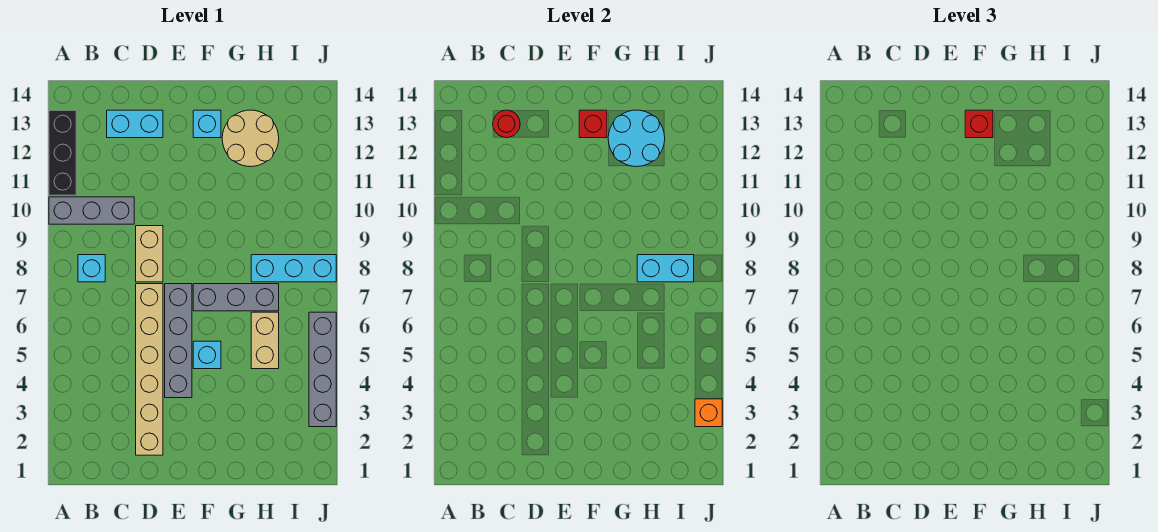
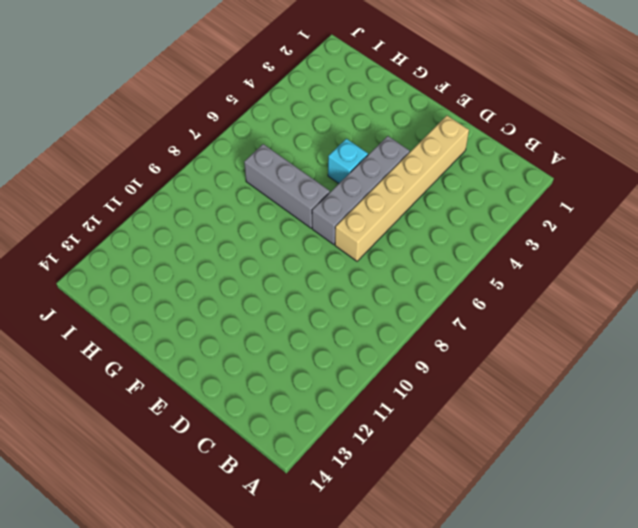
none -> grey brick A10:C10 level 1
none -> black brick A11:A13 level 1
none -> cyan brick B8 level 1

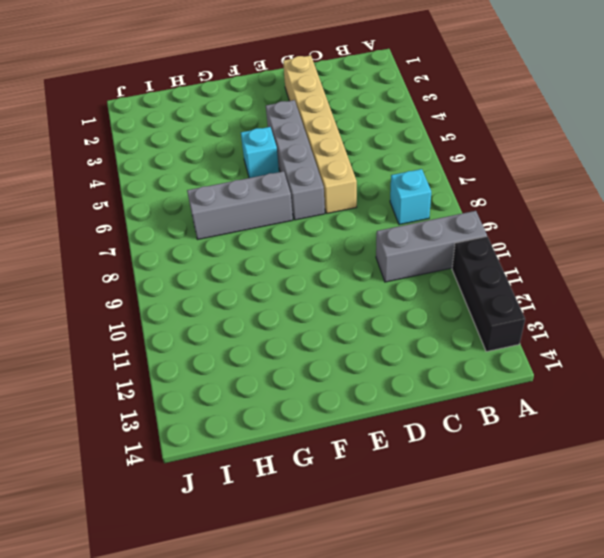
none -> cyan brick C13:D13 level 1
none -> tan brick D8:D9 level 1
none -> cyan brick F13 level 1

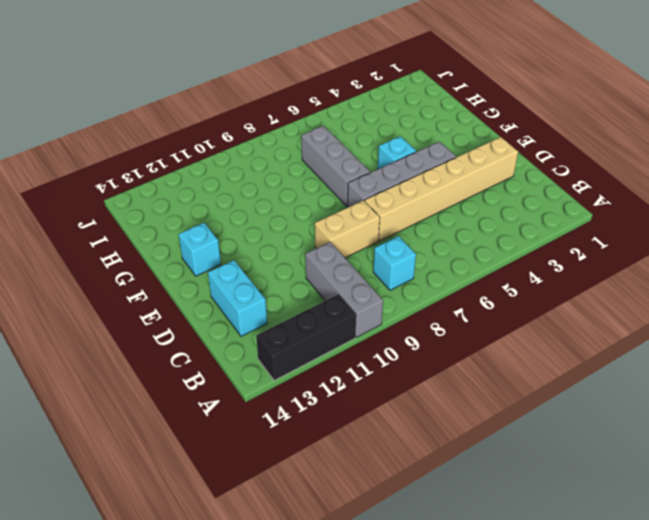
none -> tan round brick G12:H13 level 1
none -> tan brick H5:H6 level 1
none -> cyan brick H8:J8 level 1

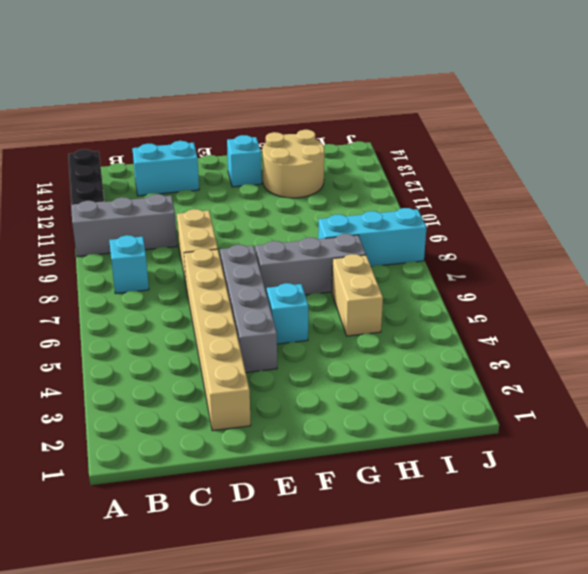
none -> grey brick J3:J6 level 1
none -> red round brick C13 level 2
none -> red brick F13 level 2

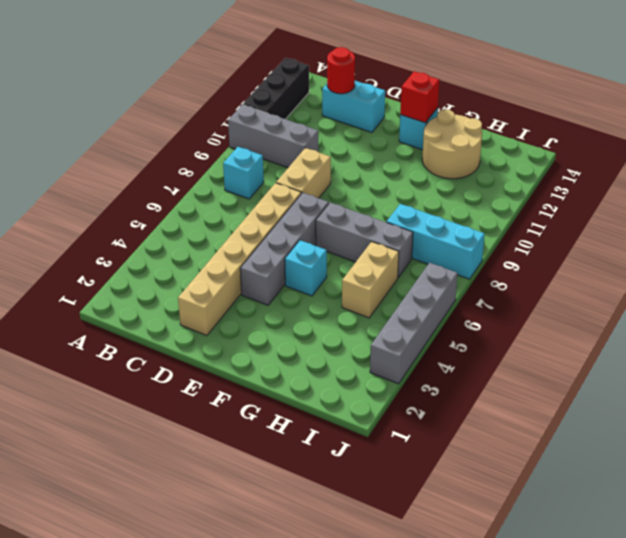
none -> cyan round brick G12:H13 level 2
none -> cyan brick H8:I8 level 2
none -> orange brick J3 level 2

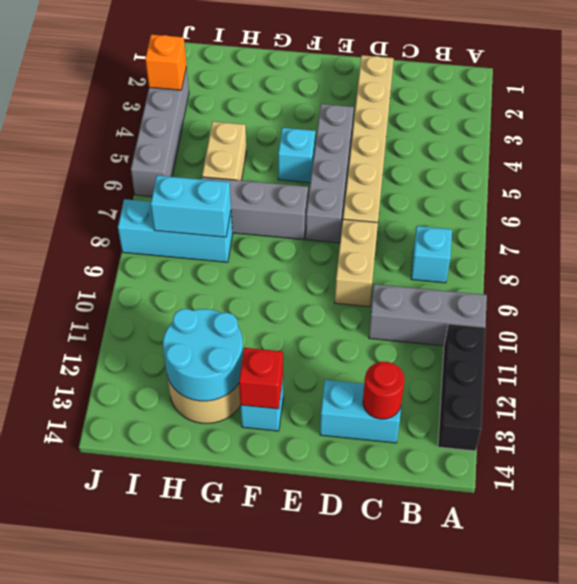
none -> red brick F13 level 3

